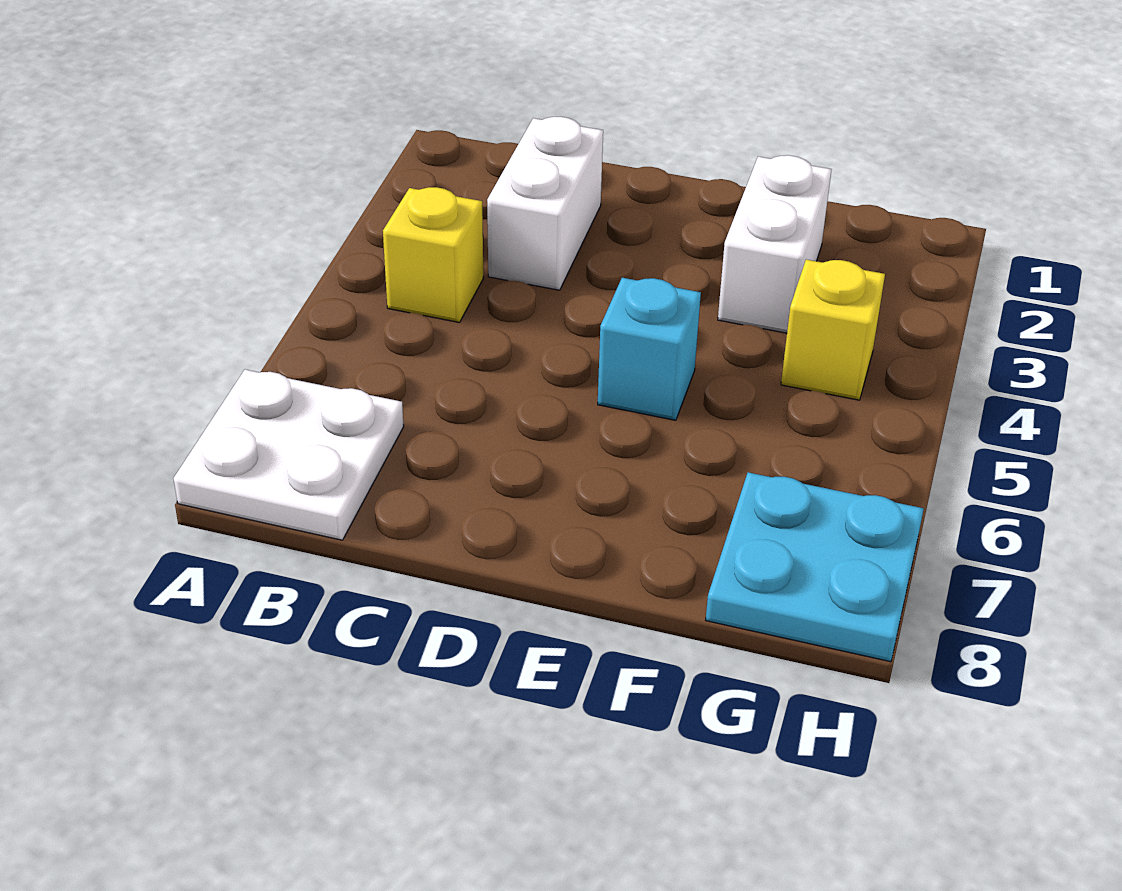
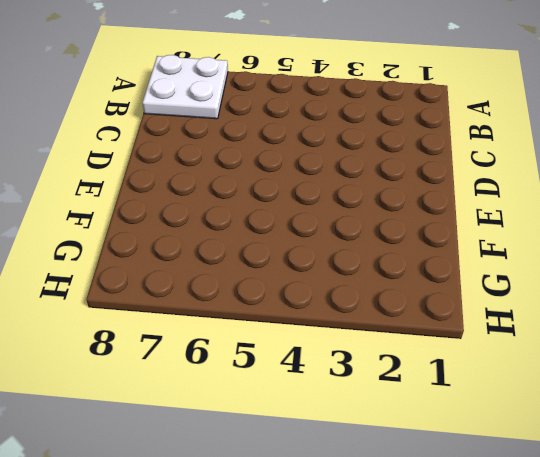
none -> yellow brick B4 level 1
none -> white brick C2:C3 level 1

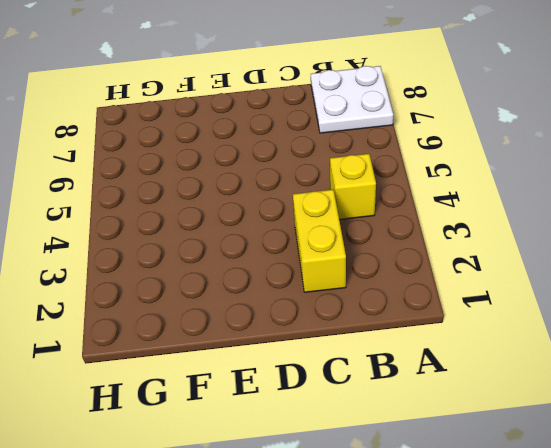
yellow brick C2:C3 level 1 -> white brick C2:C3 level 1
none -> cyan brick E5 level 1
none -> white brick F2:F3 level 1

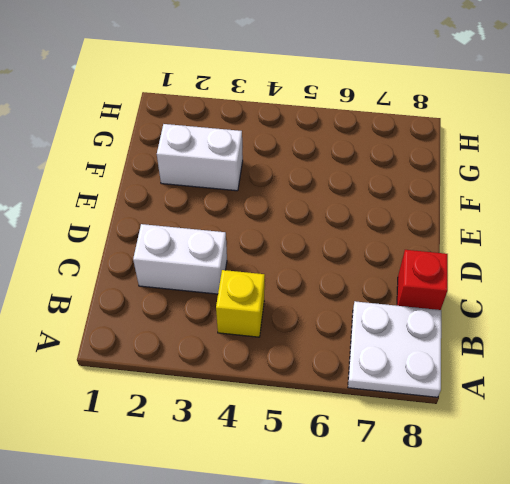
red brick C8 level 1 -> none
none -> cyan brick E5 level 1
none -> yellow brick G4 level 1

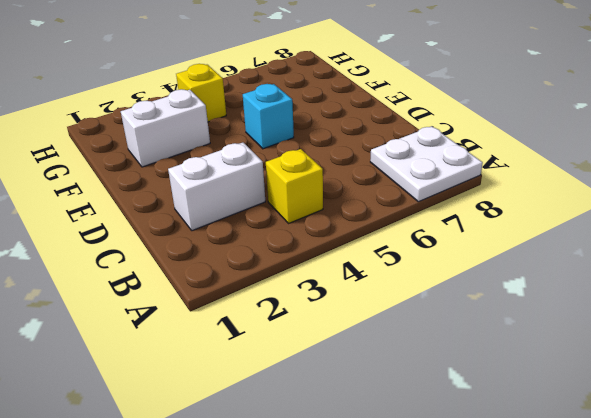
none -> cyan plate G7:H8 level 1

